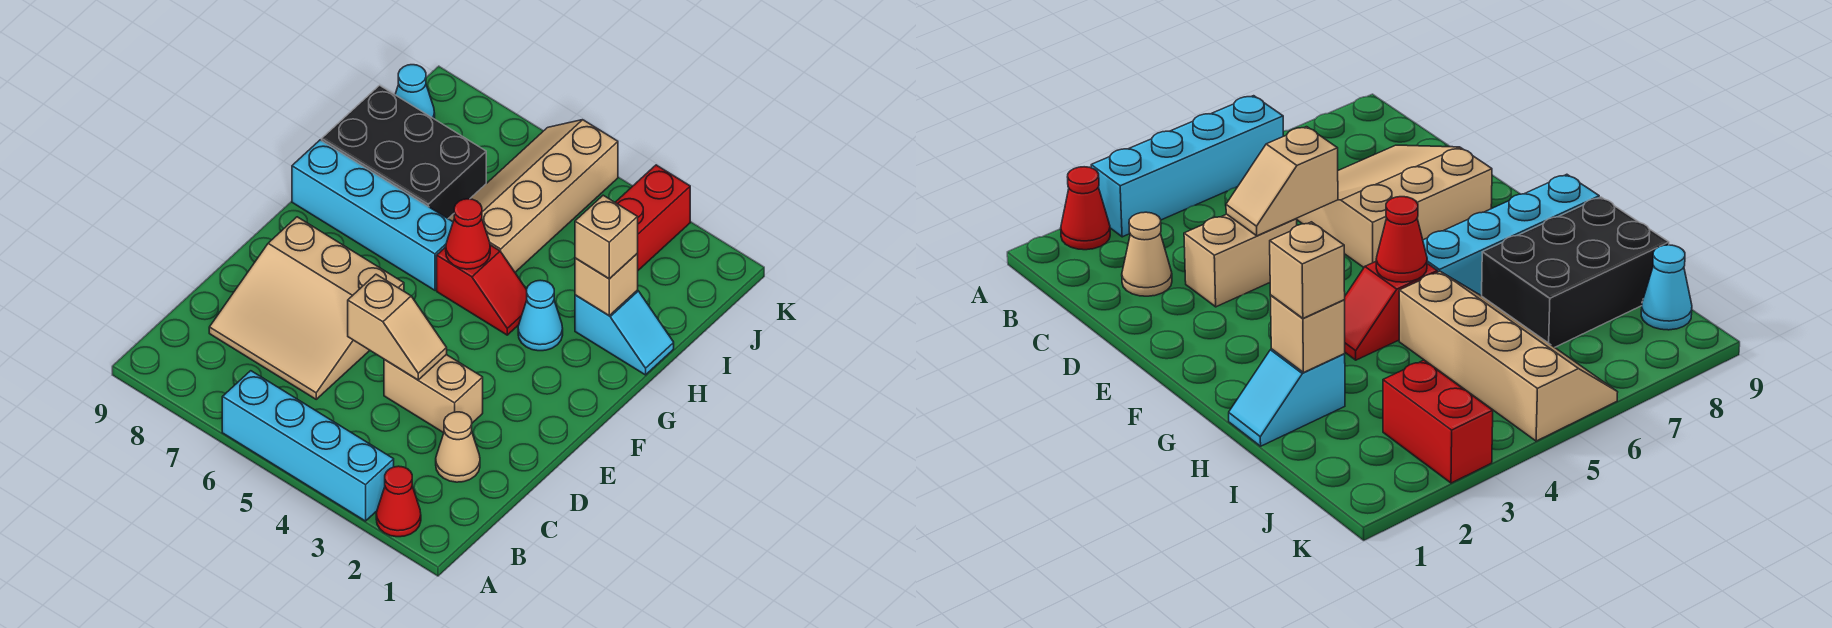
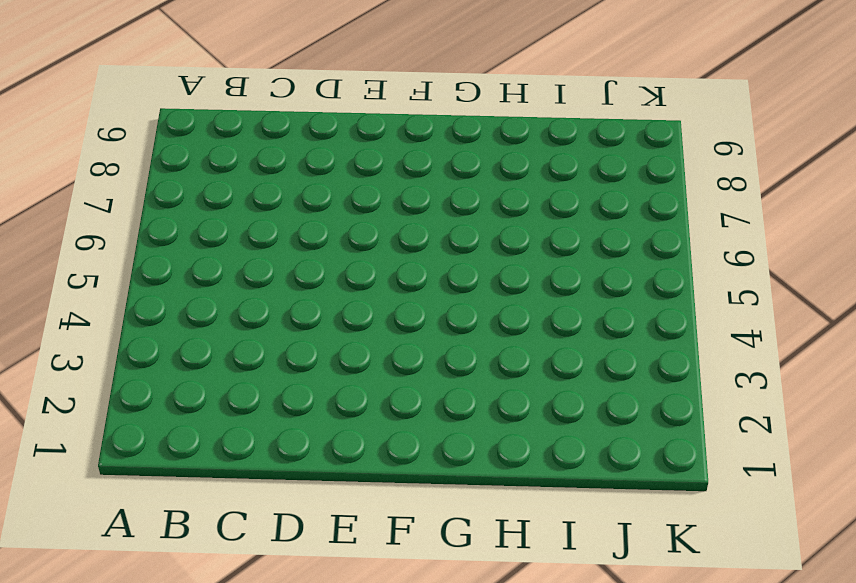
none -> red cone A2 level 1
none -> cyan brick A3:A6 level 1
none -> tan cone C2 level 1

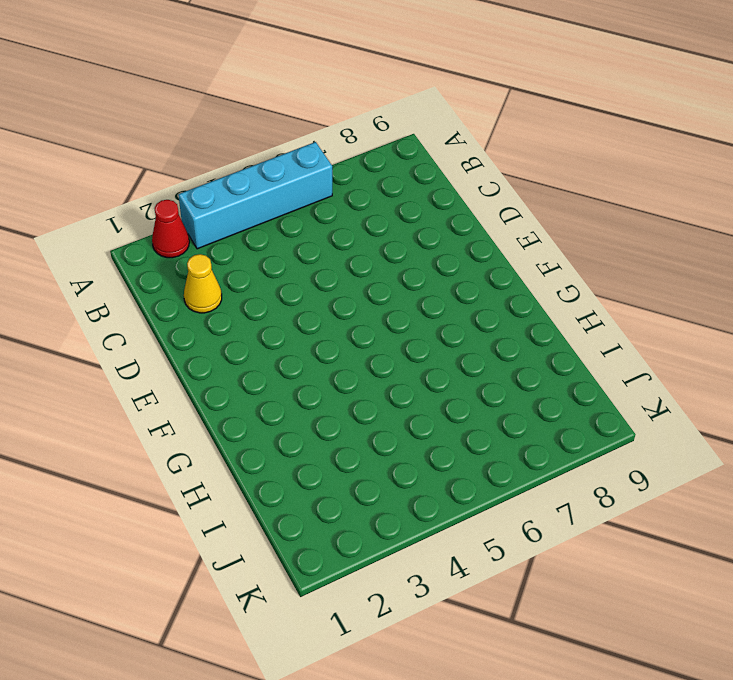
yellow cone C2 level 1 -> tan cone C2 level 1
none -> tan slope C6:E8 level 1 top E
none -> tan brick D3:D4 level 1
none -> cyan cone G3 level 1

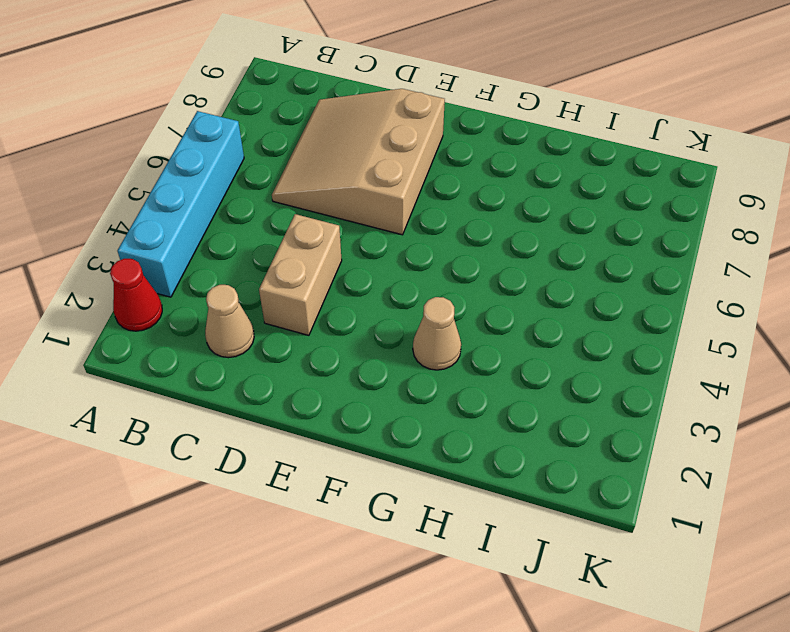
tan cone G3 level 1 -> cyan cone G3 level 1
none -> red slope G4:G5 level 1 top 5
none -> cyan brick G6:G9 level 1
none -> cyan slope H1:H2 level 1 top 2

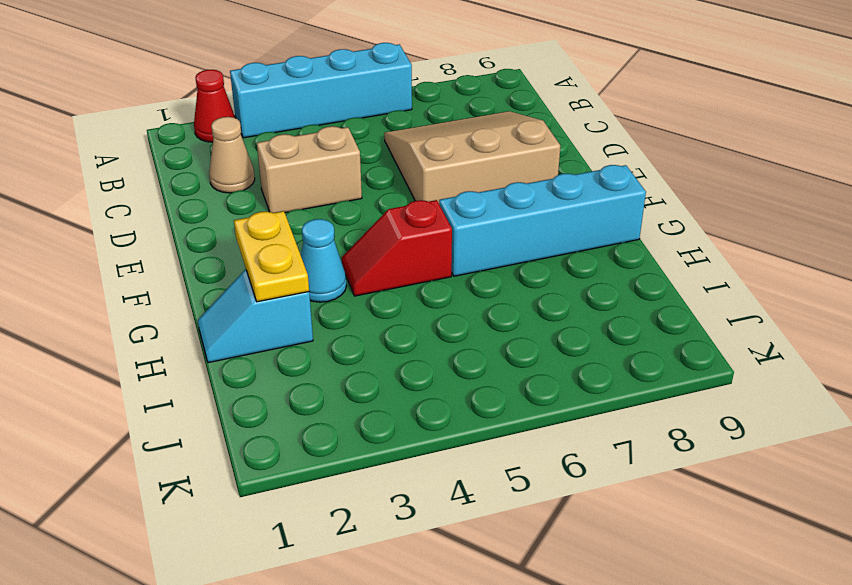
yellow plate G2:H2 level 2 -> tan brick H2 level 2
none -> tan slope H5:K6 level 1 top 5
none -> black brick H7:I9 level 1
none -> red brick J3:K3 level 1

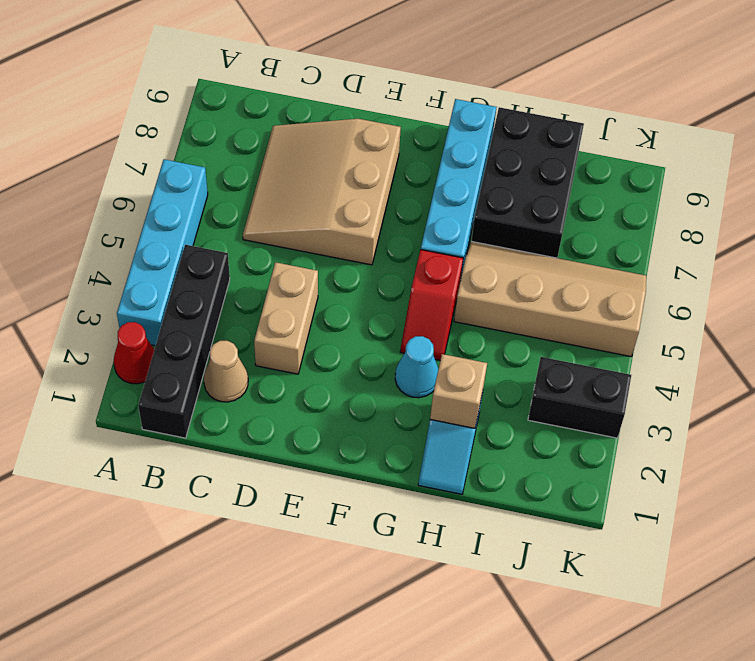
black brick B1:B4 level 1 -> none
black brick J3:K3 level 1 -> red brick J3:K3 level 1
none -> cyan cone J9 level 1
none -> tan slope D4:D5 level 2 top 5
none -> red cone G5 level 2

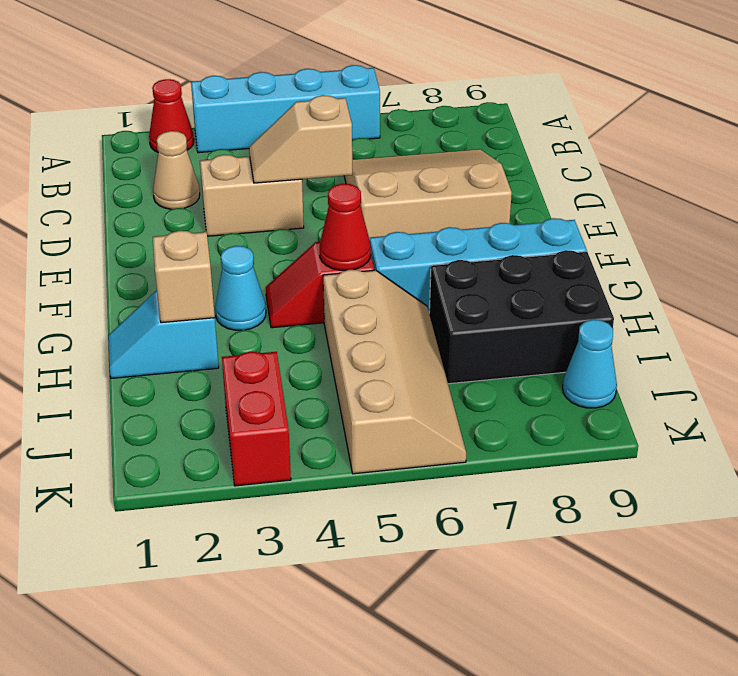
none -> tan brick H2 level 3

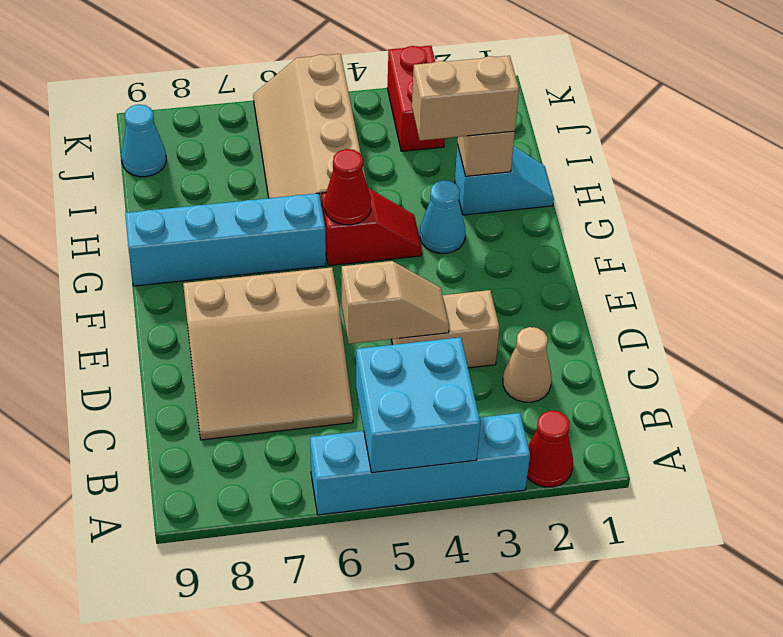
cyan brick A4:B5 level 2 -> none
tan brick H2:H3 level 3 -> tan brick H2 level 3
none -> black brick H7:I9 level 1

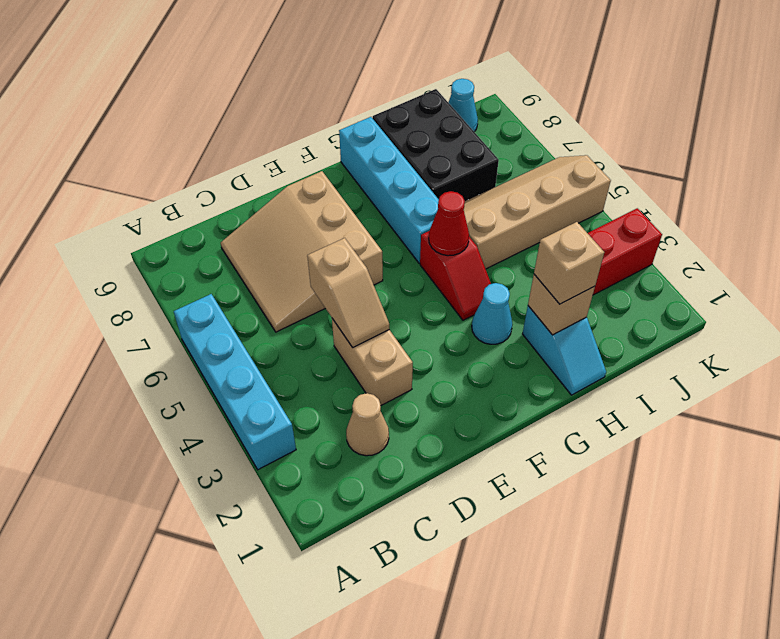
none -> red cone A2 level 1

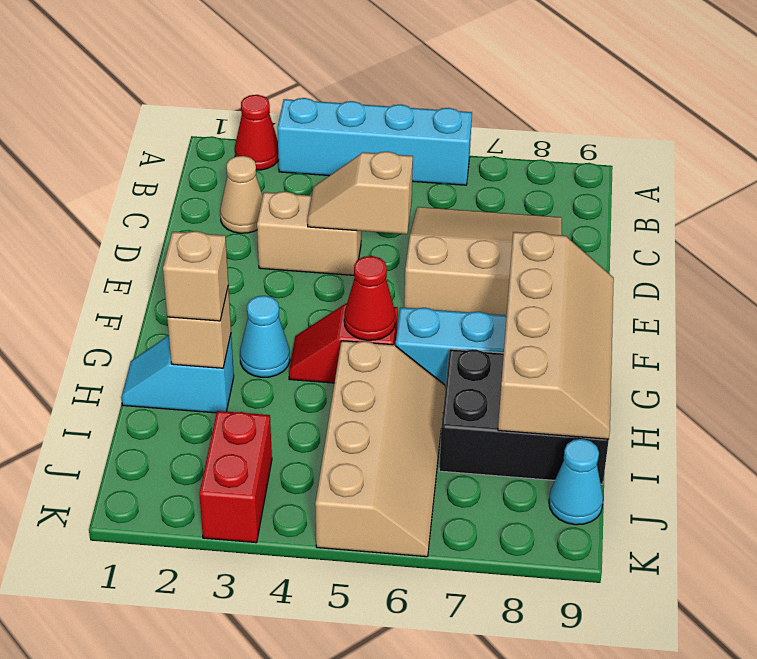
tan slope F8:I9 level 2 top 8 -> none

